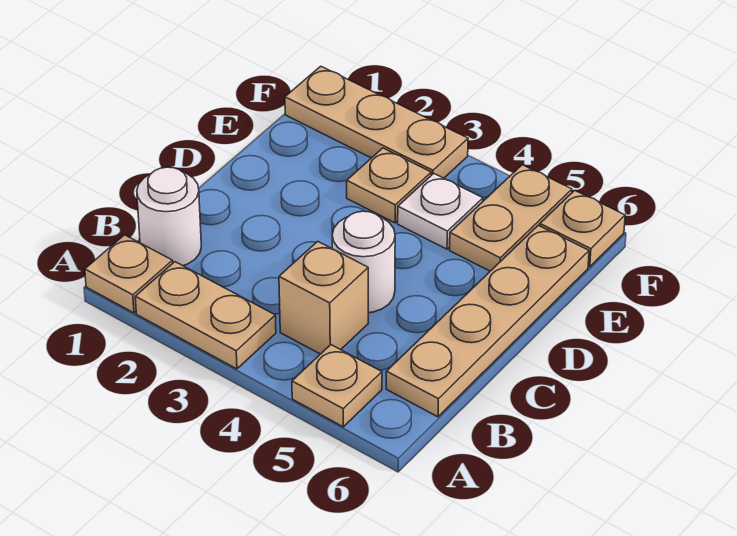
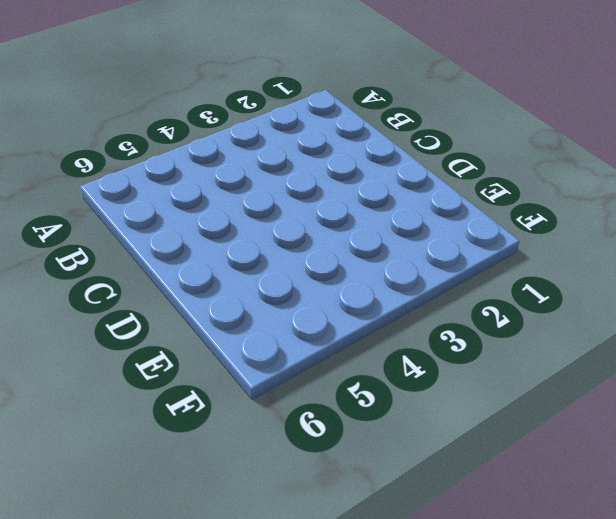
none -> tan plate A1 level 1
none -> tan plate A2:A3 level 1
none -> tan plate A5 level 1

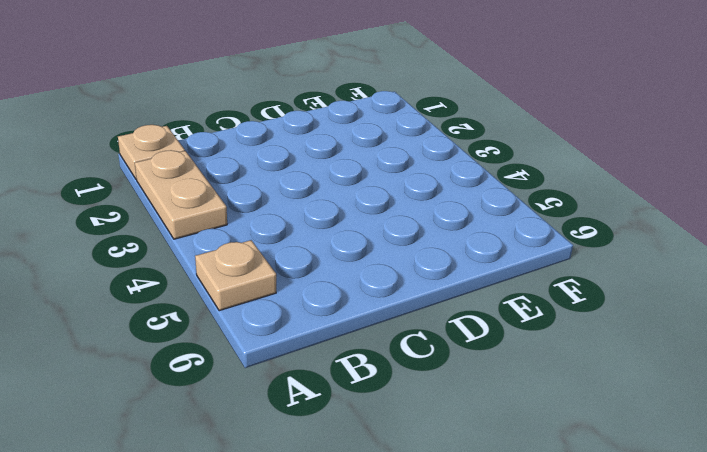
none -> white round brick B1 level 1
none -> tan brick B4 level 1
none -> tan plate B6:E6 level 1

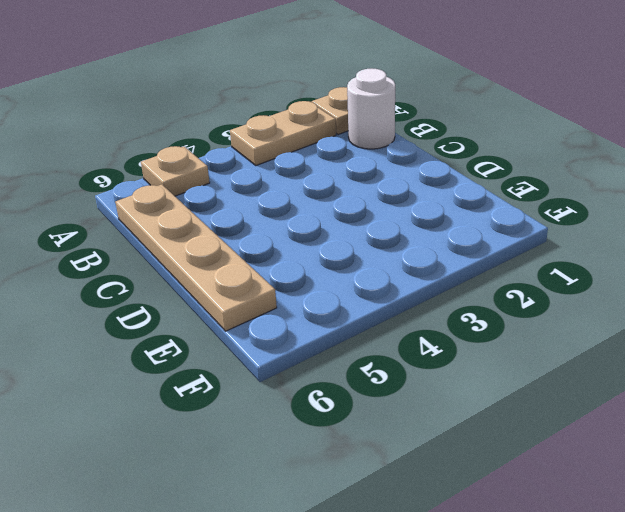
none -> tan brick B4 level 1
none -> white round brick C4 level 1
none -> tan plate E3 level 1

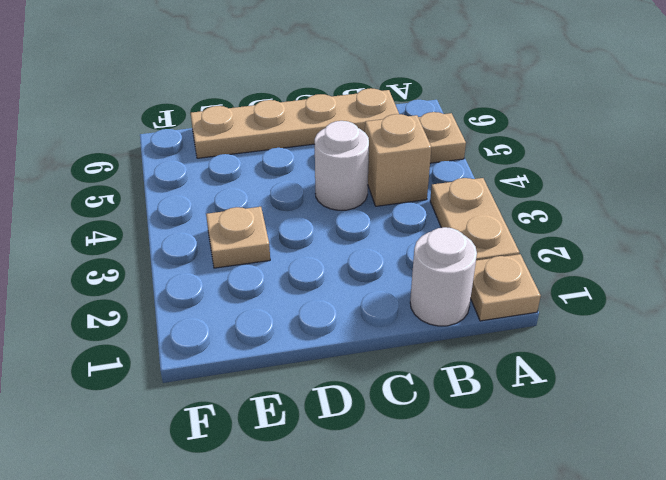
none -> white plate E4 level 1
none -> tan plate E5:F5 level 1
none -> tan plate F1:F3 level 1

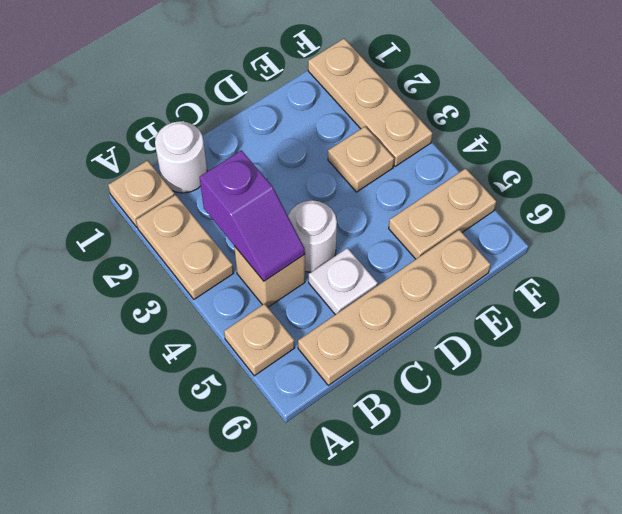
purple slope B3:B4 level 2 top 3 -> none
white plate C5 level 1 -> white plate E4 level 1
none -> tan plate F6 level 1

